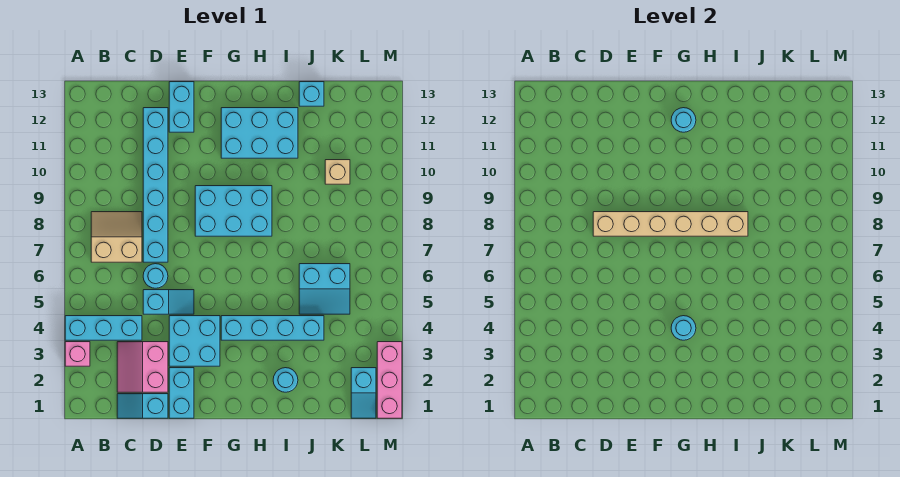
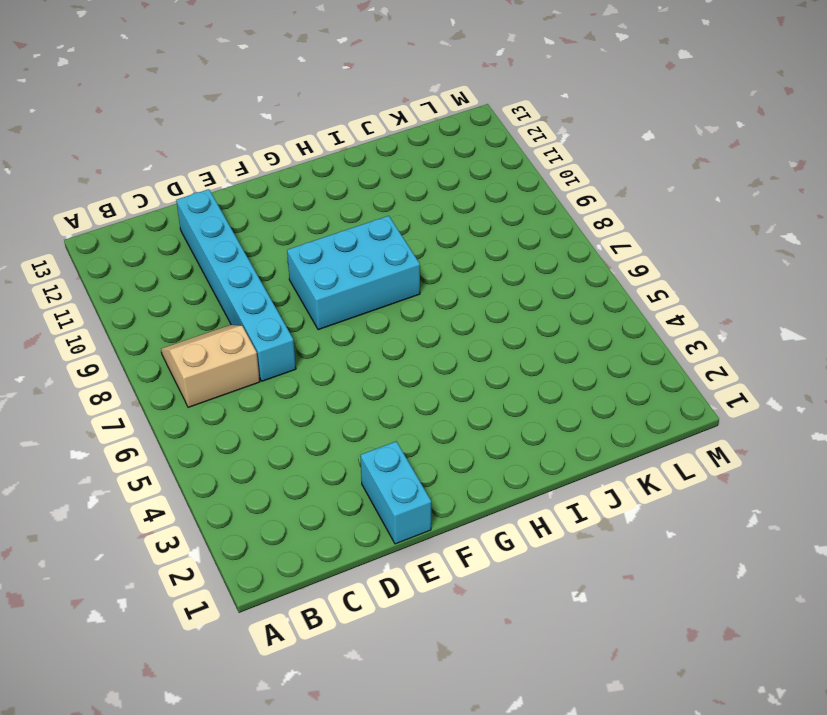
none -> pink brick A3 level 1
none -> cyan brick A4:C4 level 1
none -> cyan slope C1:D1 level 1 top D

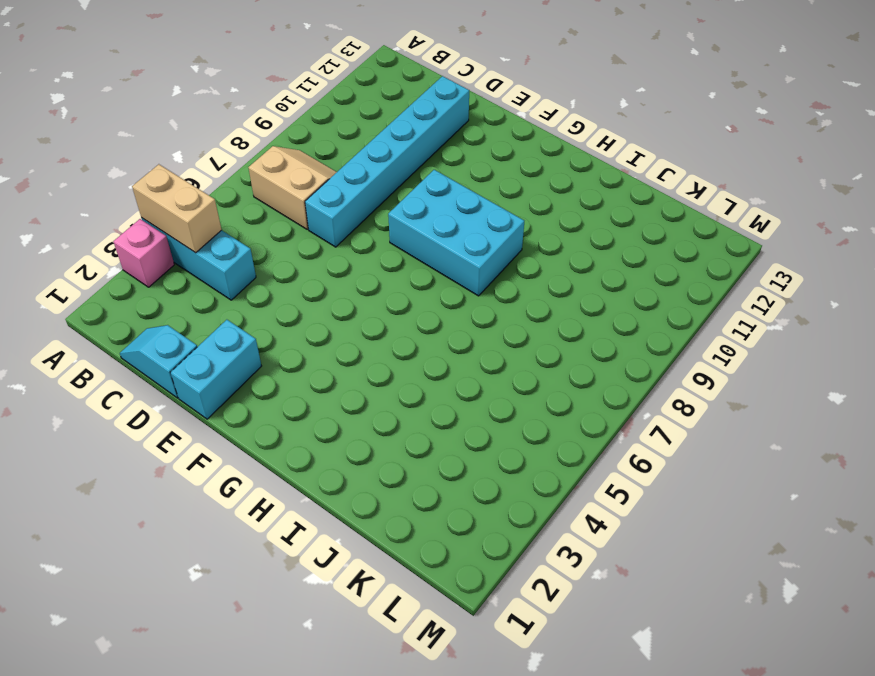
tan brick A4:B4 level 2 -> none
none -> pink slope C2:D3 level 1 top D
none -> cyan slope D5:E5 level 1 top D
none -> cyan round brick D6 level 1

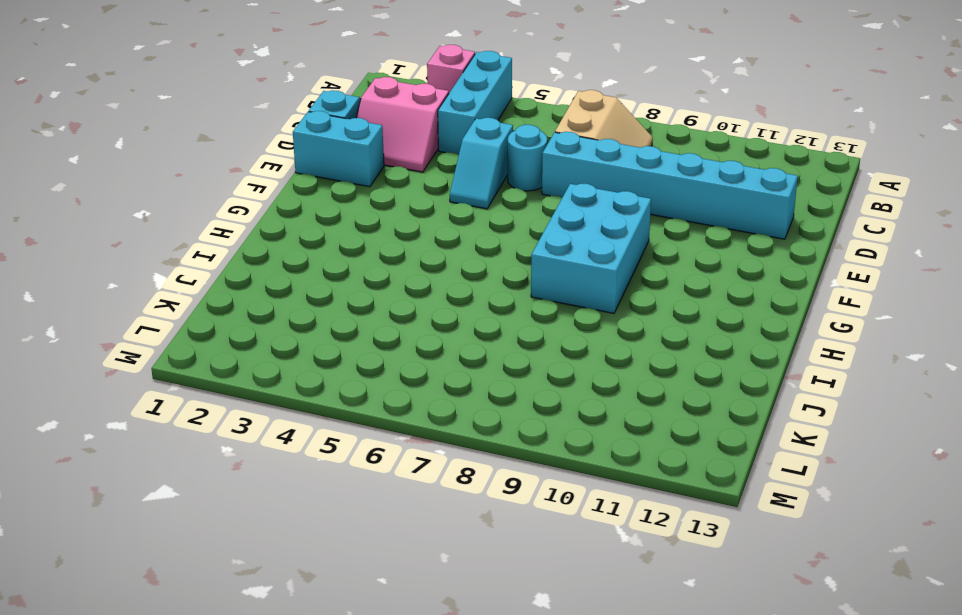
pink slope C2:D3 level 1 top C -> pink slope C2:D3 level 1 top D
none -> cyan brick E3:F4 level 1
none -> cyan brick E12:E13 level 1
none -> cyan brick G4:J4 level 1

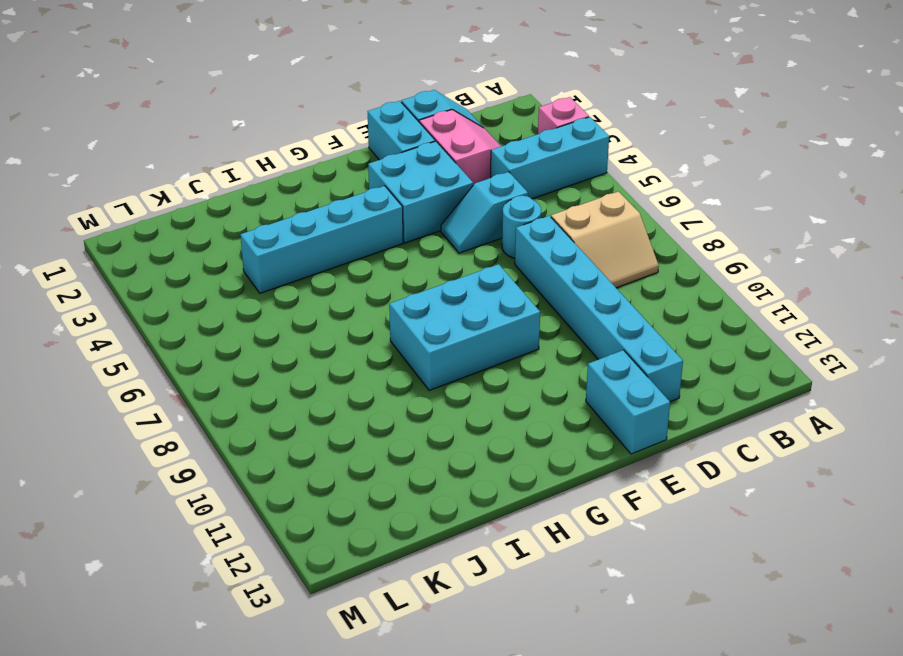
none -> cyan brick G11:I12 level 1
none -> cyan round brick I2 level 1
none -> cyan slope J5:K6 level 1 top 6

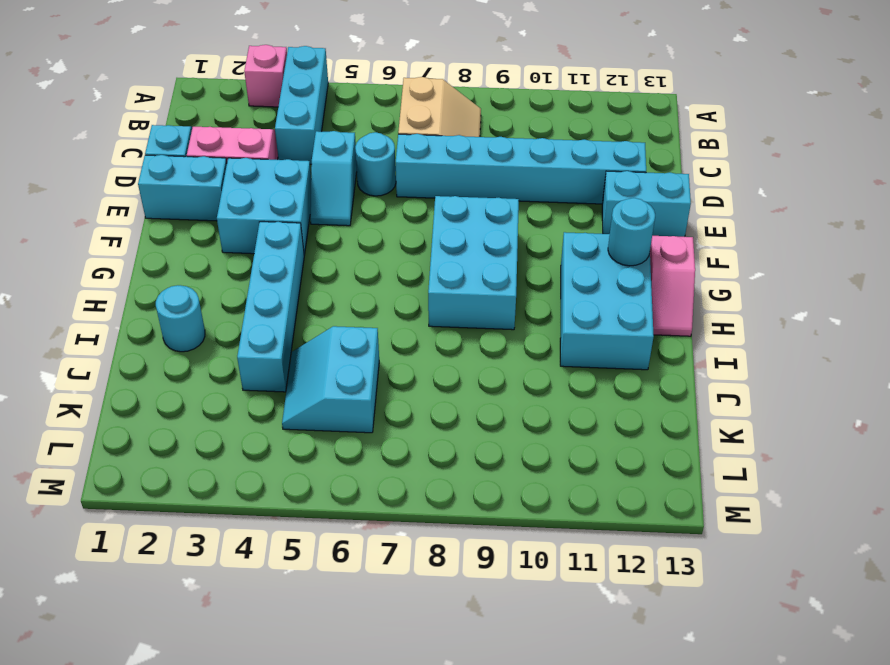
pink slope G13:H13 level 1 top G -> none
none -> cyan brick J13 level 1
none -> tan brick K10 level 1
none -> cyan slope L1:L2 level 1 top 2

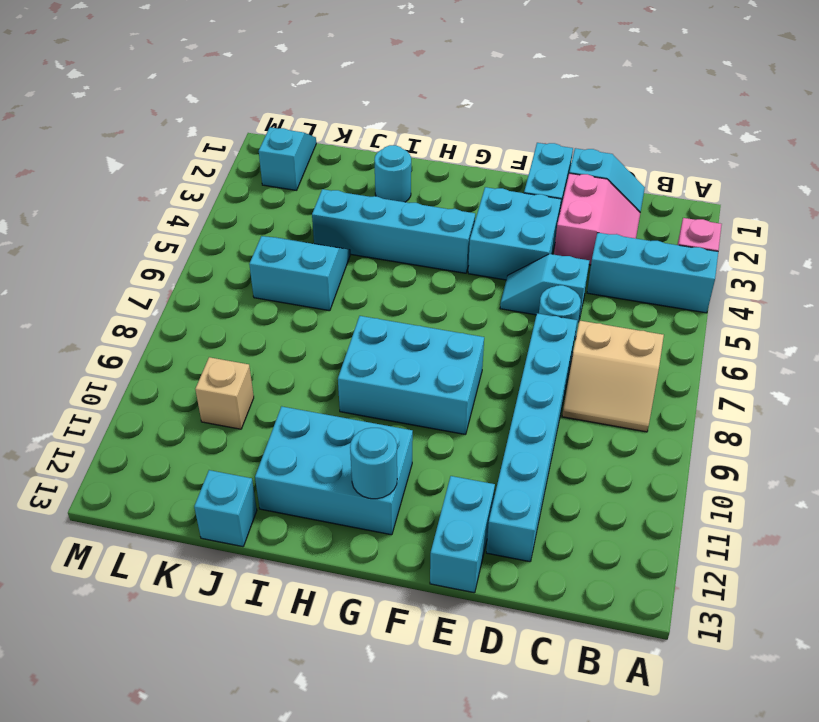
none -> pink brick M1:M3 level 1
none -> tan brick D8:I8 level 2
none -> cyan round brick G4 level 2

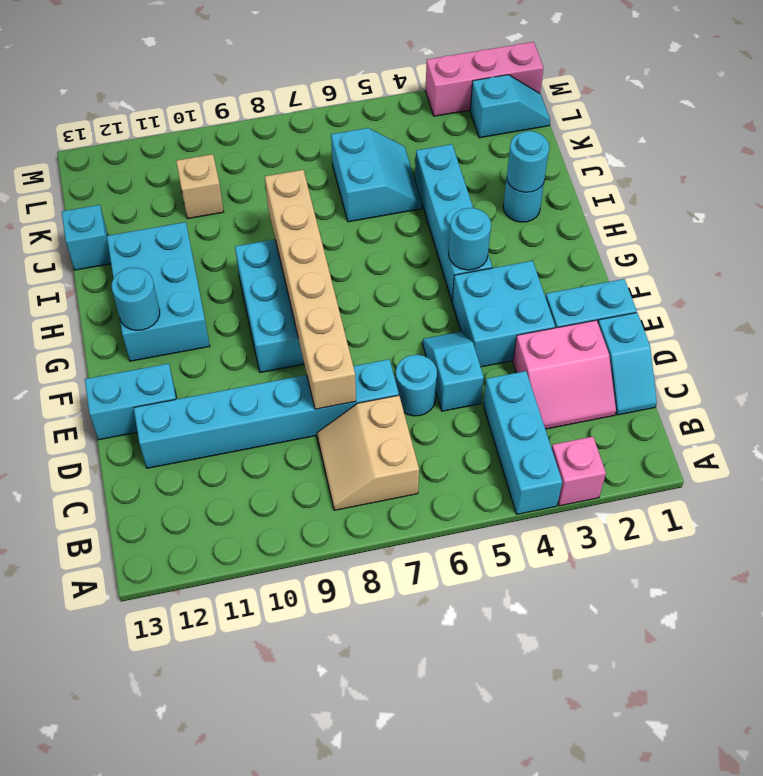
cyan round brick I2 level 2 -> none

